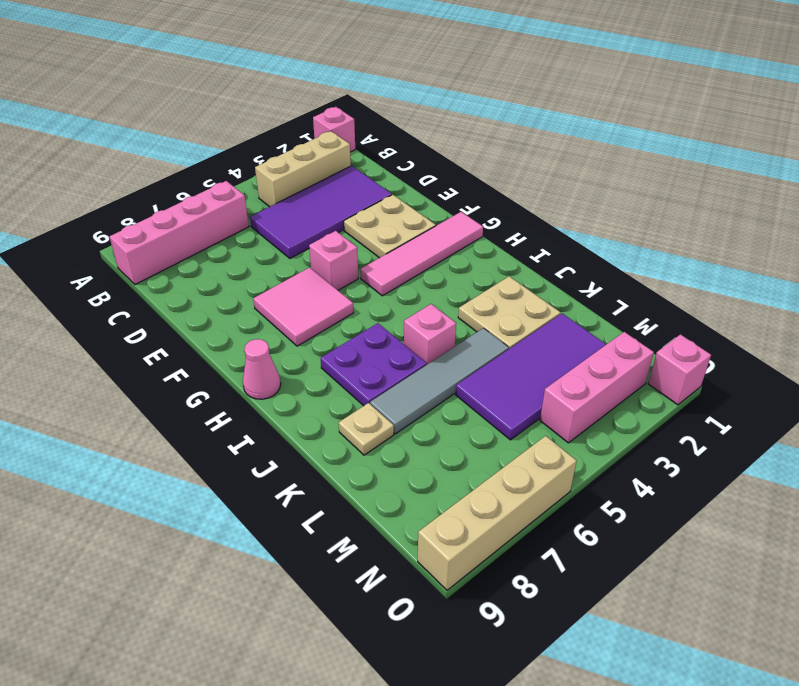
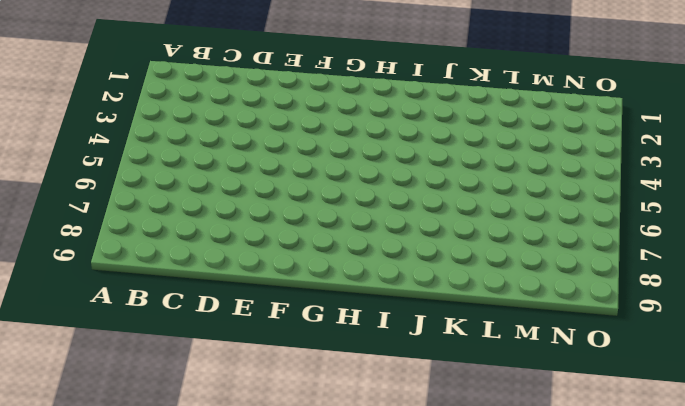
none -> pink brick A1 level 1
none -> tan brick B2:B4 level 1
none -> pink brick B6:B9 level 1

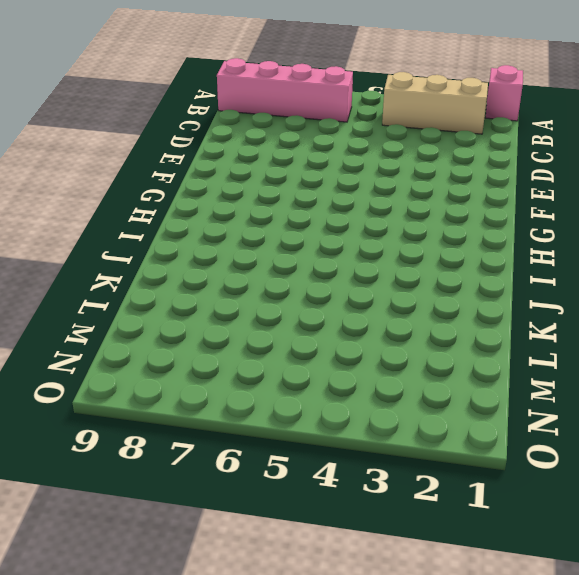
none -> purple tile C2:D5 level 1
none -> tan plate E2:F3 level 1
none -> pink brick F5 level 1

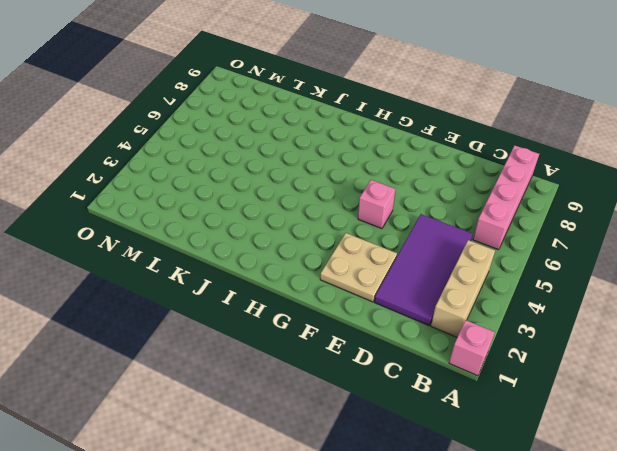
none -> pink tile F6:G7 level 1
none -> pink tile G1:G4 level 1
none -> pink cone H9 level 1

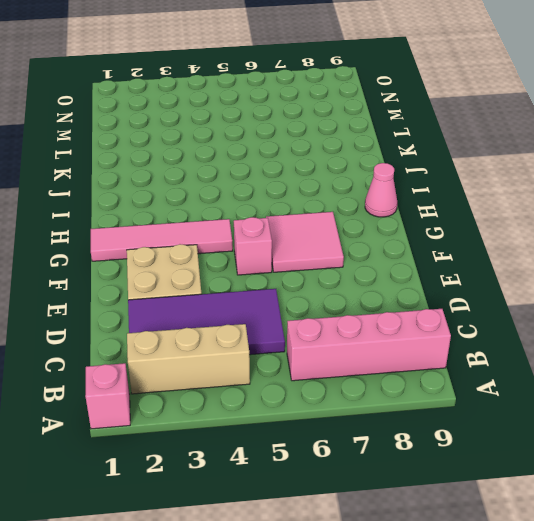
none -> purple plate I6:J7 level 1
none -> tan plate J2:K3 level 1
none -> pink brick J5 level 1

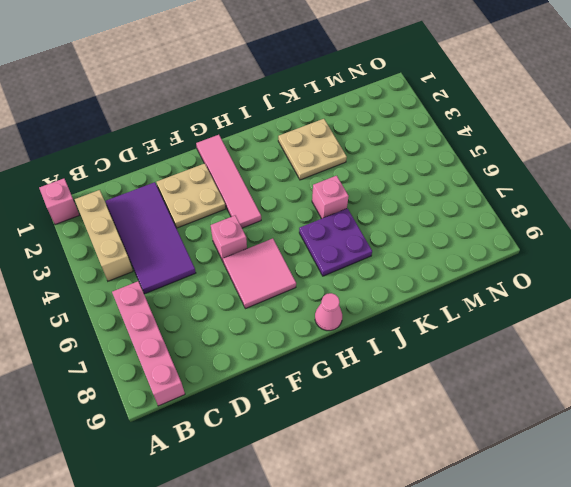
none -> grey tile K4:K7 level 1
none -> tan plate K8 level 1
none -> purple tile L2:M5 level 1

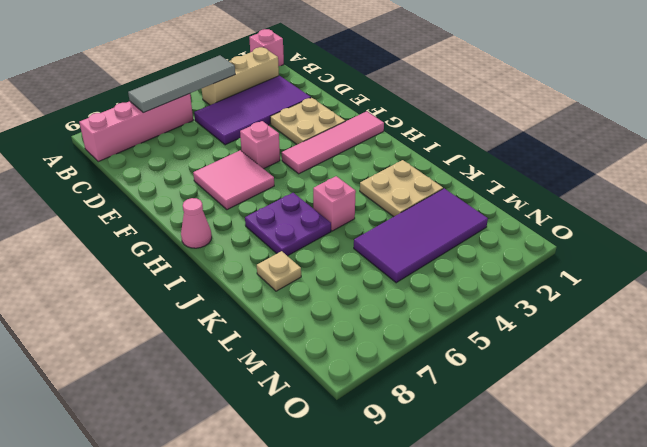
grey tile B4:B7 level 2 -> grey tile K4:K7 level 1
none -> pink brick N2:N4 level 1
none -> pink brick O1 level 1
none -> tan brick O6:O9 level 1

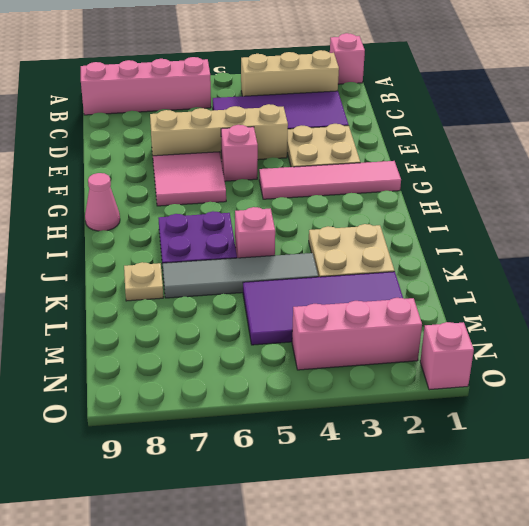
tan brick E4:E7 level 1 -> tan brick O6:O9 level 1

